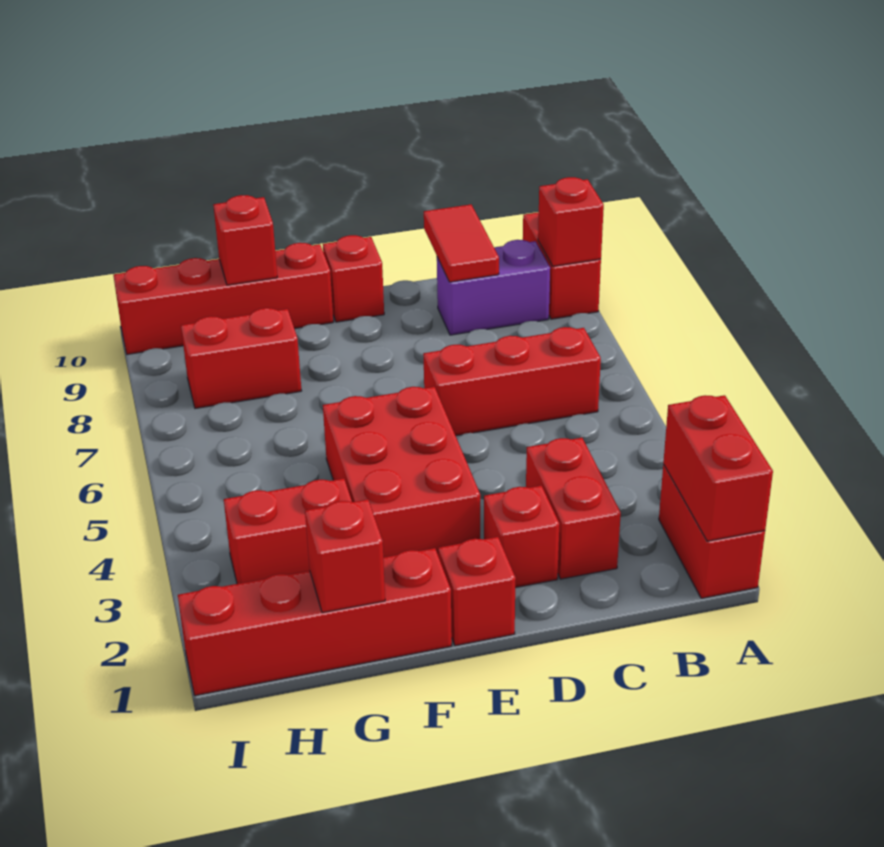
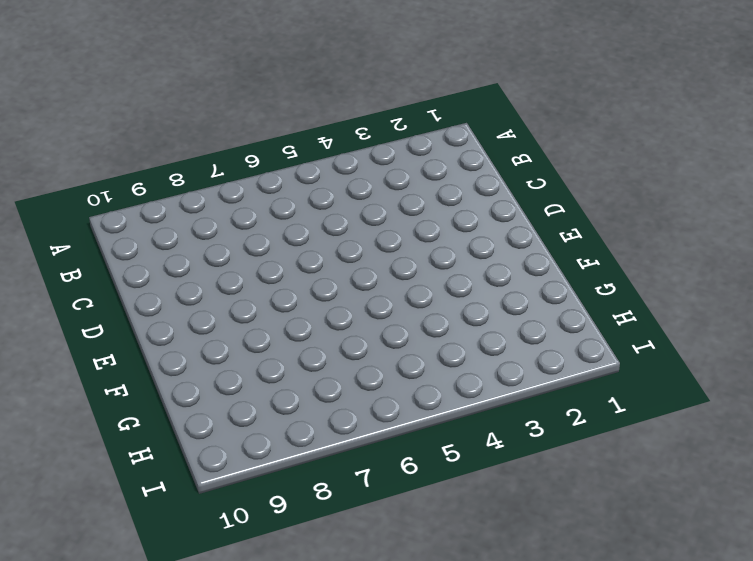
none -> red brick A1:A2 level 1
none -> red brick A9:A10 level 1
none -> red brick B6:D6 level 1

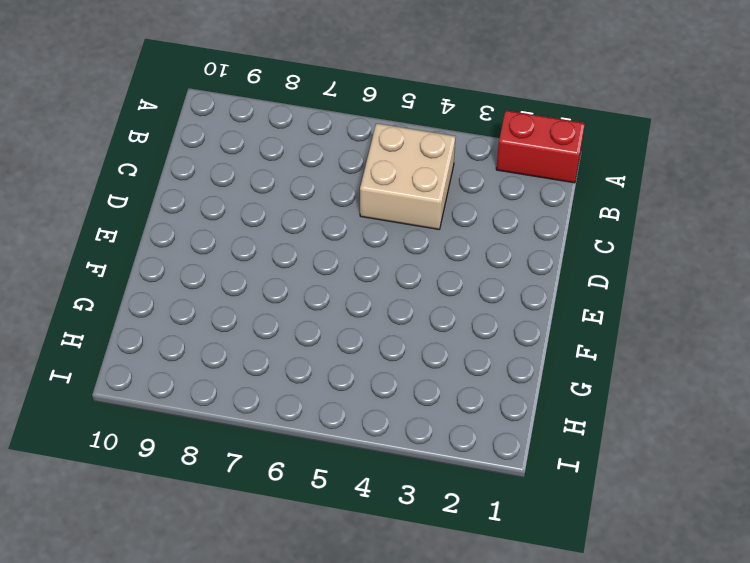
tan brick B4:C5 level 1 -> none
none -> red brick A9:A10 level 1
none -> red brick B6:D6 level 1
none -> purple brick B9:C9 level 1

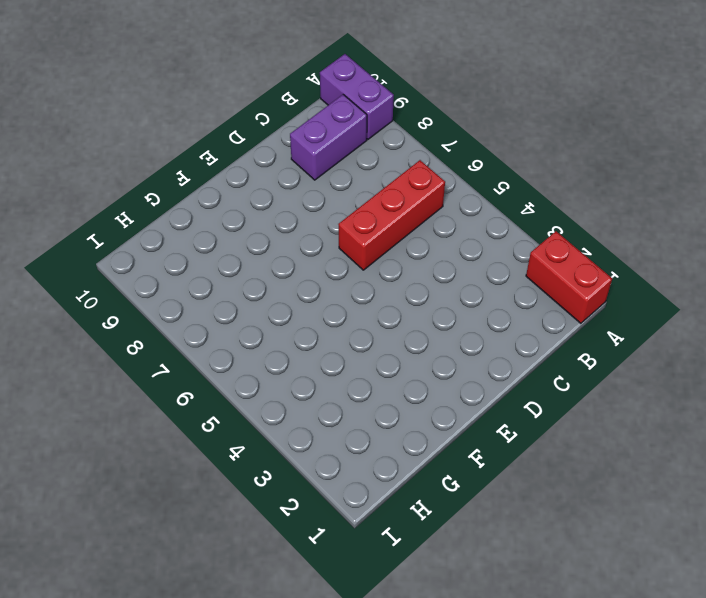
purple brick A9:A10 level 1 -> red brick A9:A10 level 1
none -> red brick C2:C3 level 1
none -> red brick D2 level 1
none -> red brick E1 level 1

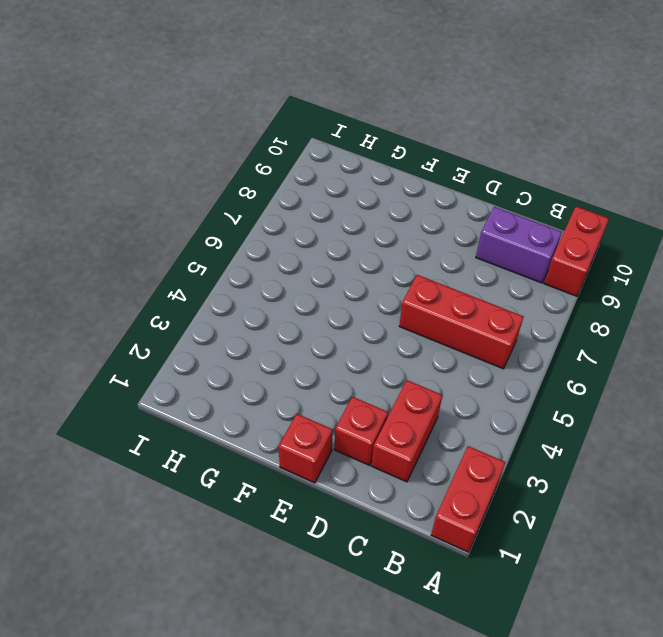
none -> red brick E3:F5 level 1
none -> red brick E10 level 1
none -> red brick F1:I1 level 1

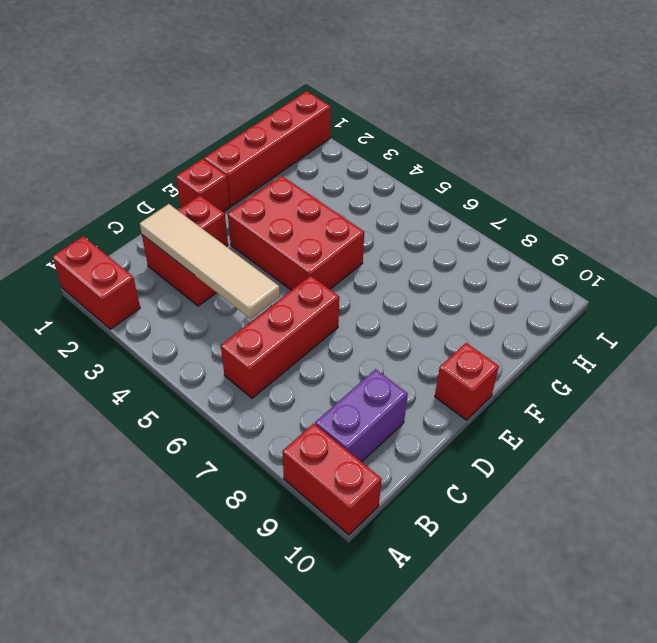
tan tile C2:C5 level 2 -> none
none -> red brick F10:I10 level 1
none -> red brick G3:H3 level 1
none -> red brick G8:H8 level 1

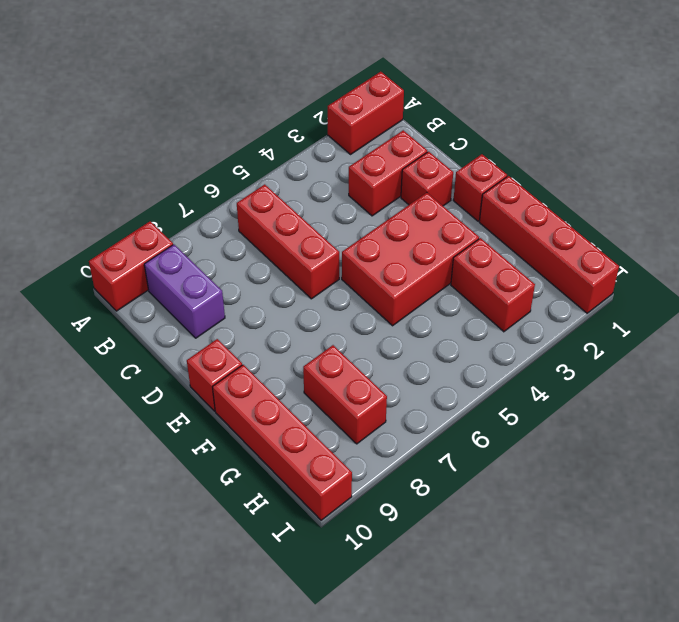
none -> red brick A1:A2 level 2
none -> red brick A9 level 2
none -> red tile C9:C10 level 2

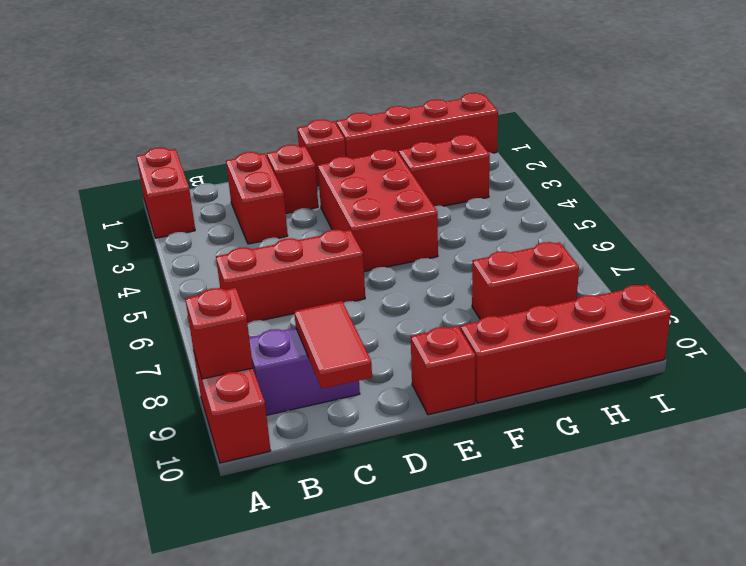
none -> red brick A1:A2 level 2
none -> red brick G1 level 2
none -> red brick G10 level 2

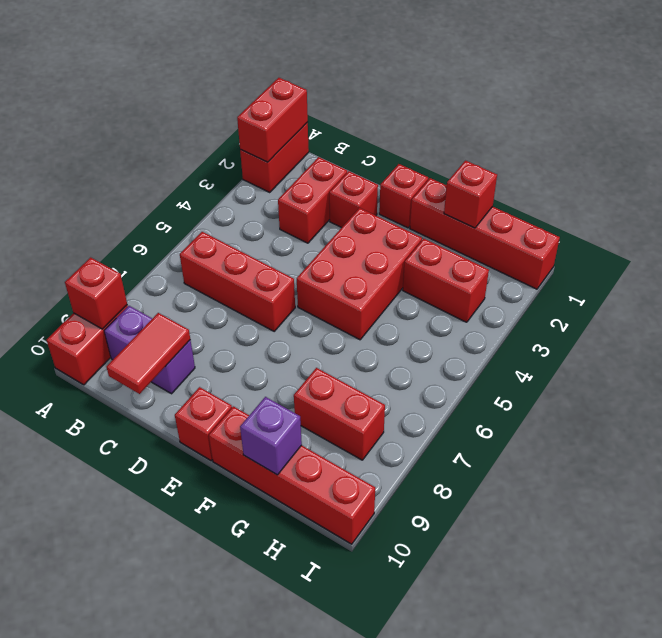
purple brick G10 level 2 -> red brick G10 level 2

